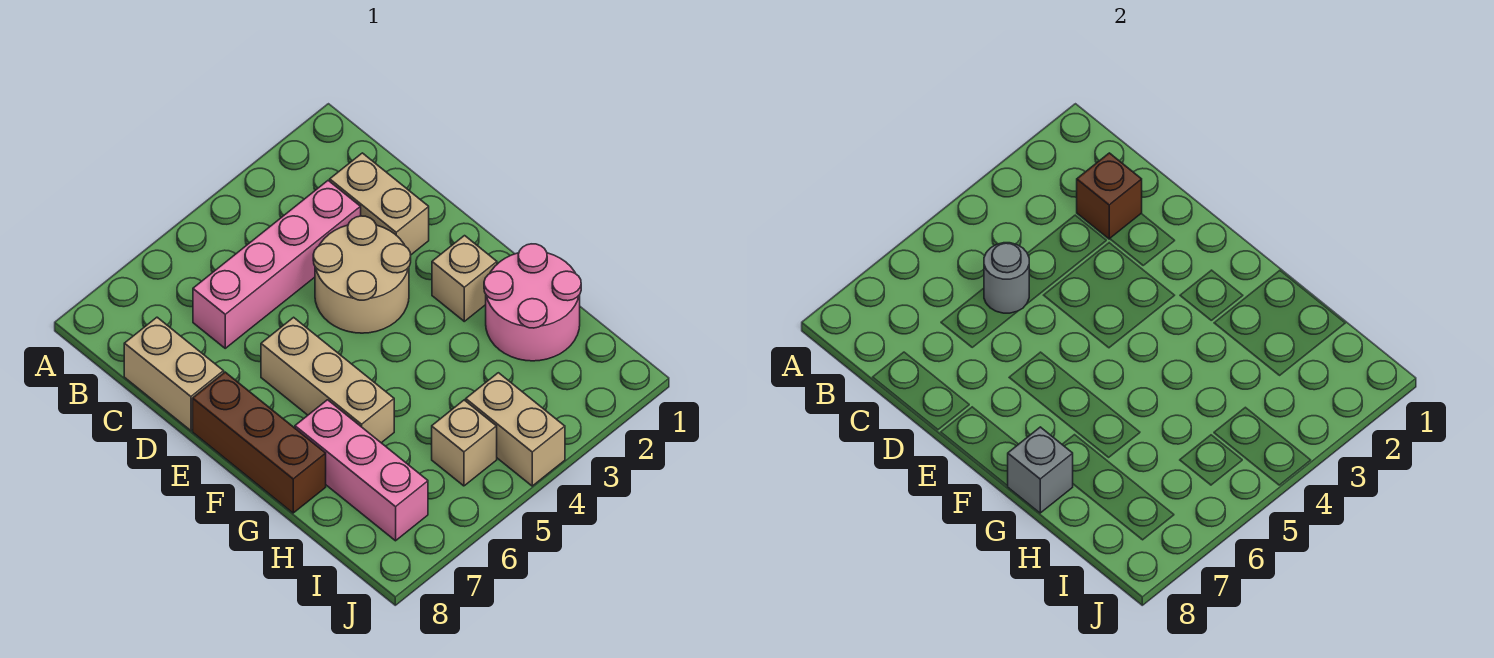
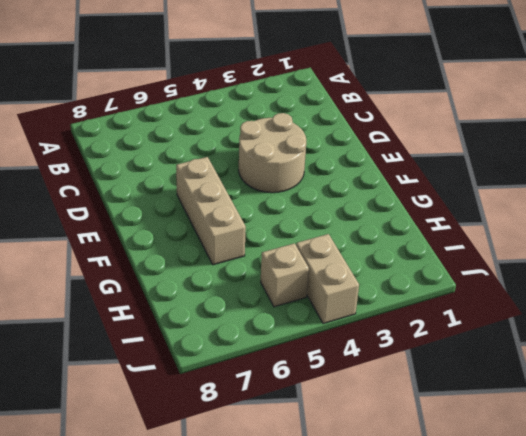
none -> tan brick C2:D2 level 1
none -> pink brick C3:C6 level 1
none -> tan brick C8:D8 level 1

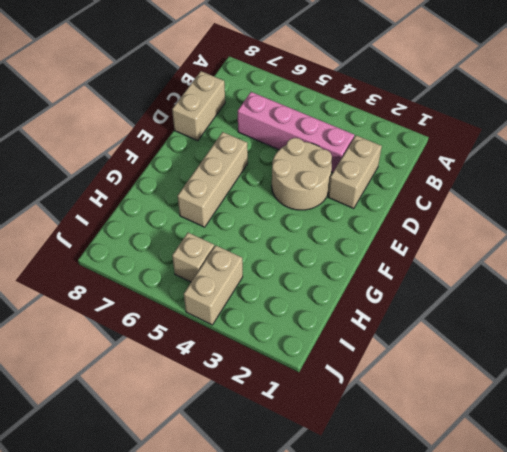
none -> brown brick E8:G8 level 1
none -> tan brick F2 level 1
none -> pink round brick G1:H2 level 1

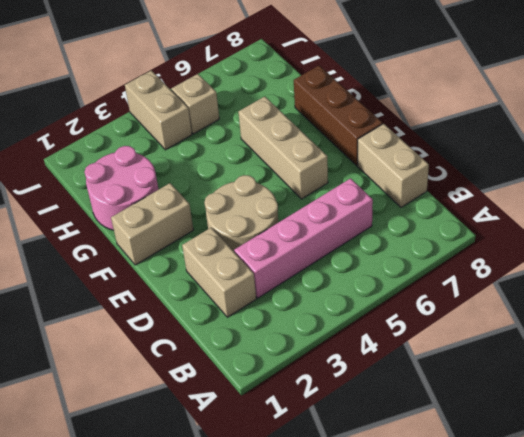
tan brick F1:F2 level 1 -> tan brick F2 level 1
none -> pink brick G7:I7 level 1
none -> brown brick C2 level 2
none -> grey round brick C5 level 2

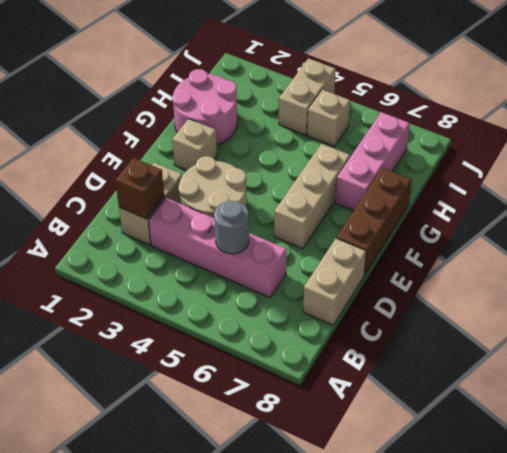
none -> grey brick G8 level 2

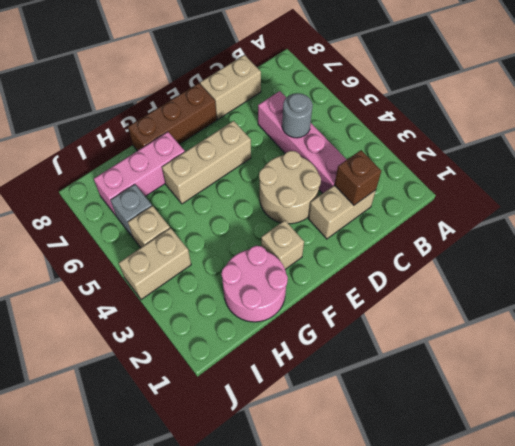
grey brick I6 level 1 -> grey brick G8 level 2

